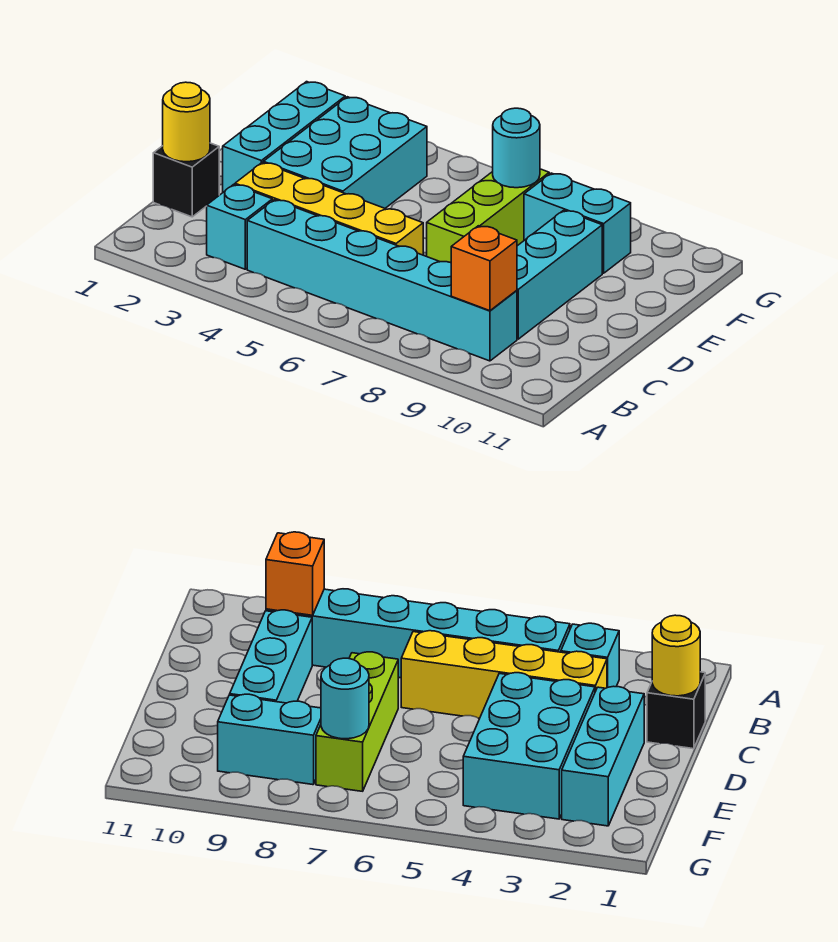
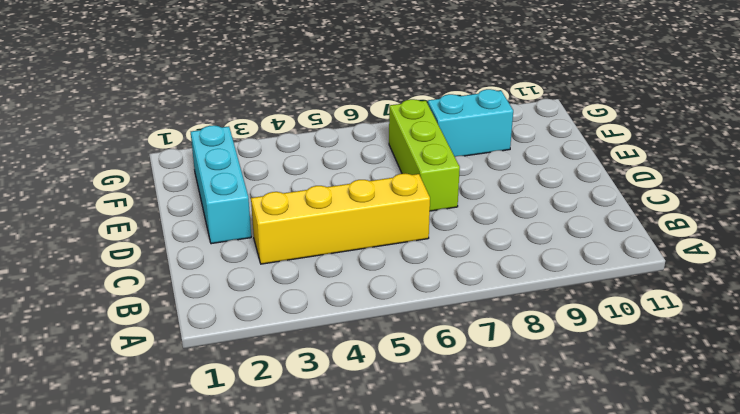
none -> cyan brick B3 level 1
none -> cyan brick B4:B9 level 1
none -> black brick C1 level 1

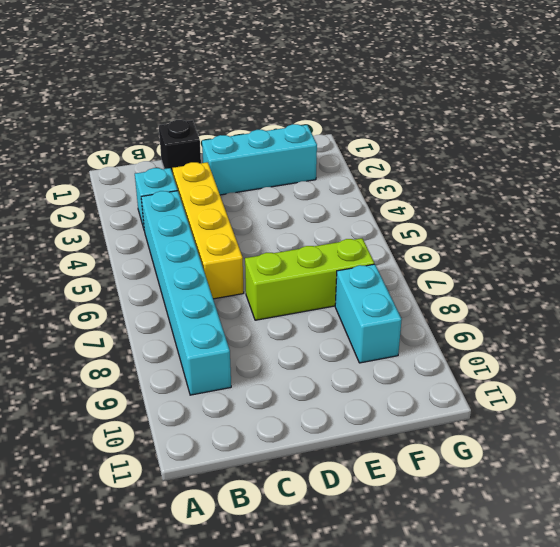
none -> cyan brick C9:E9 level 1
none -> cyan brick D3:F4 level 1
none -> orange brick B9 level 2

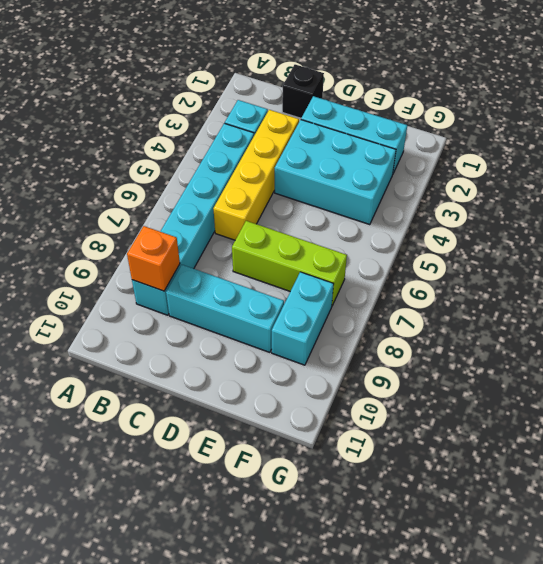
none -> yellow round brick C1 level 2
none -> cyan round brick F7 level 2

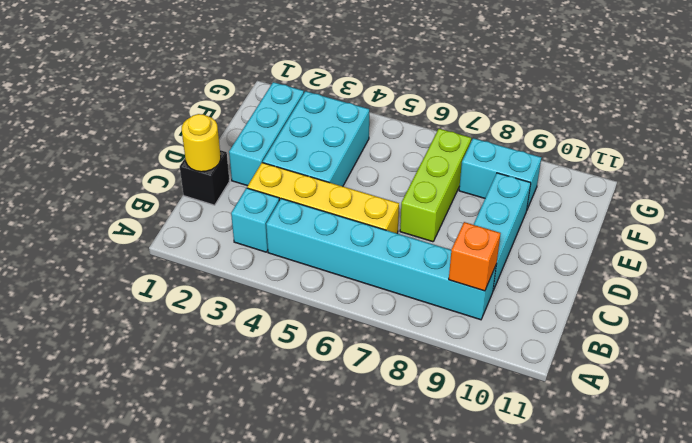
none -> cyan round brick F7 level 2

